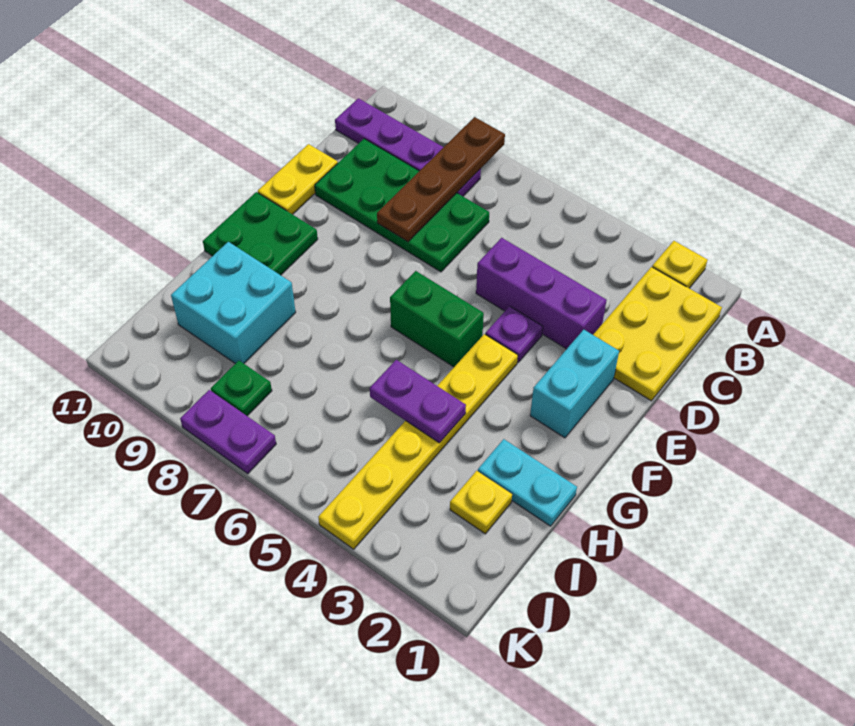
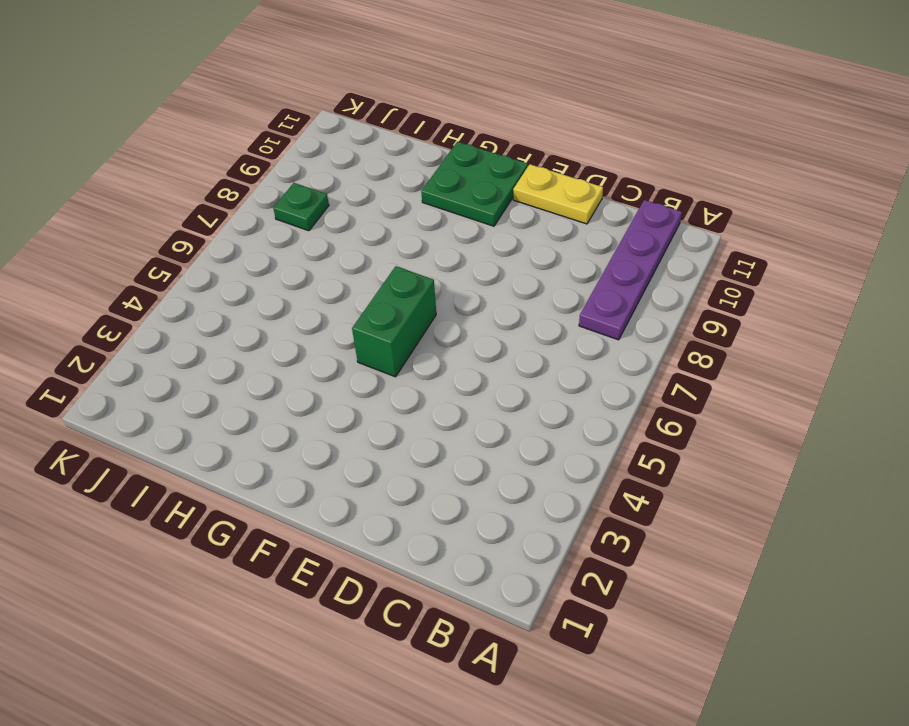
none -> yellow plate A2 level 1
none -> yellow plate B1:D2 level 1
none -> green plate C7:D10 level 1

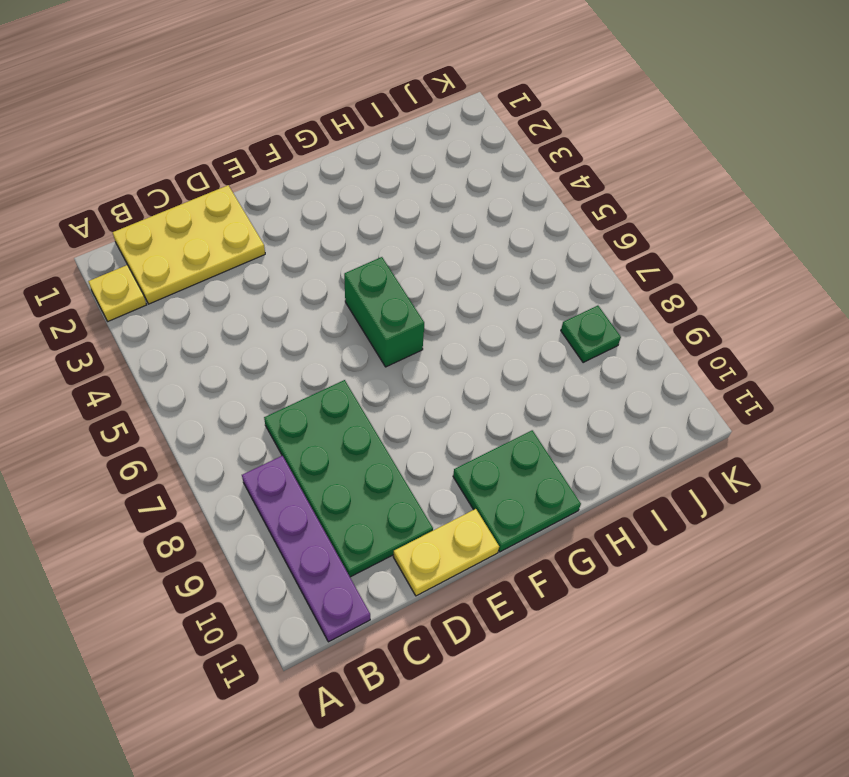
none -> purple brick D3:D5 level 1
none -> cyan brick E2:F2 level 1
none -> purple plate E4 level 1

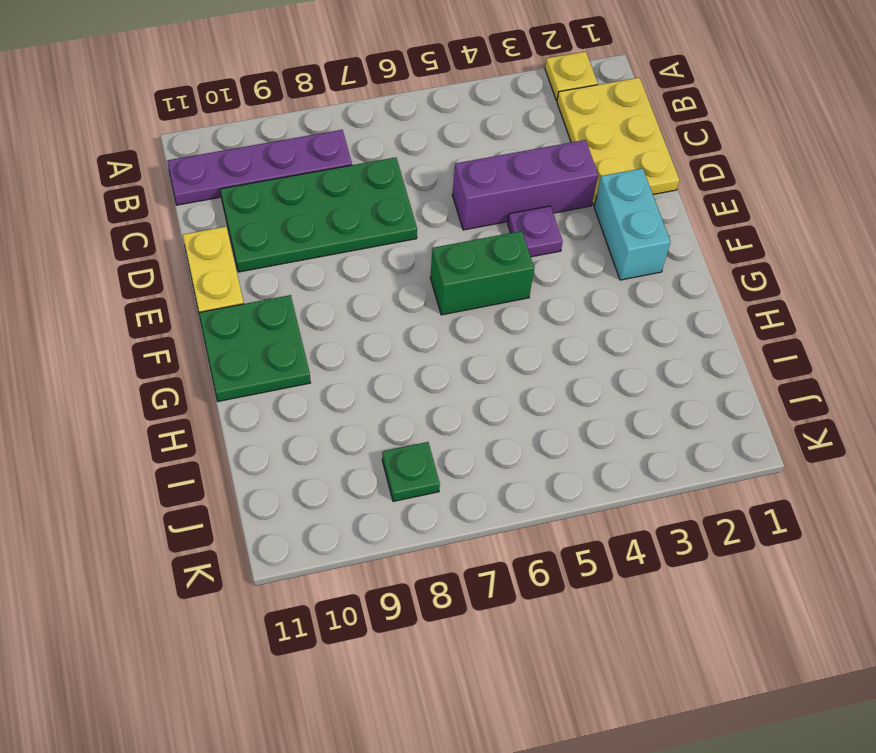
none -> yellow plate F4:K4 level 1
none -> cyan plate H1:H2 level 1
none -> cyan brick H9:I10 level 1

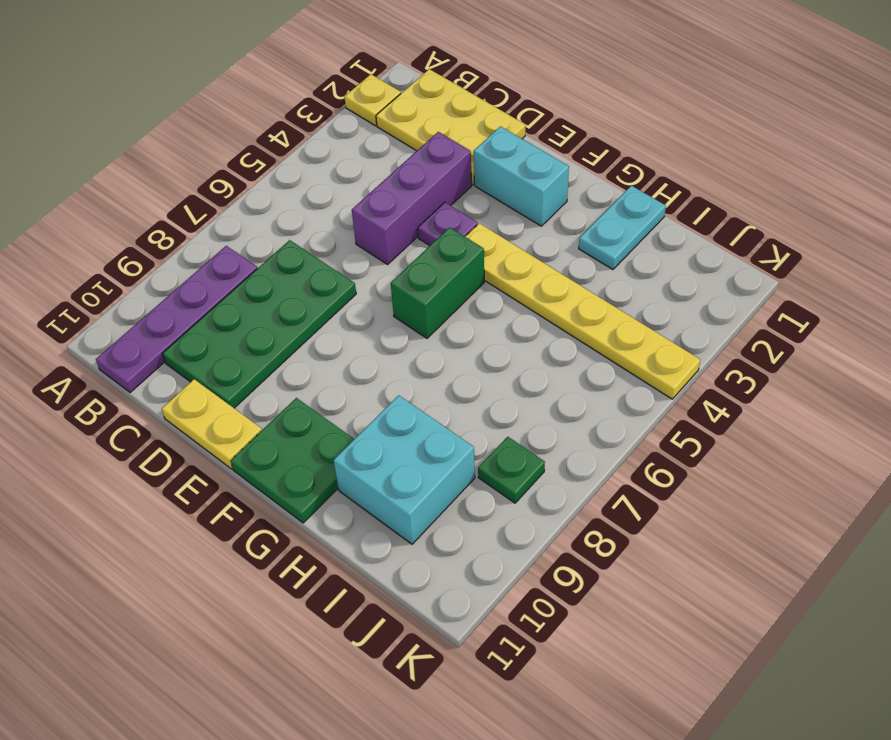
none -> yellow plate I2 level 1
none -> purple plate K7:K8 level 1
none -> brown plate A8:D8 level 2

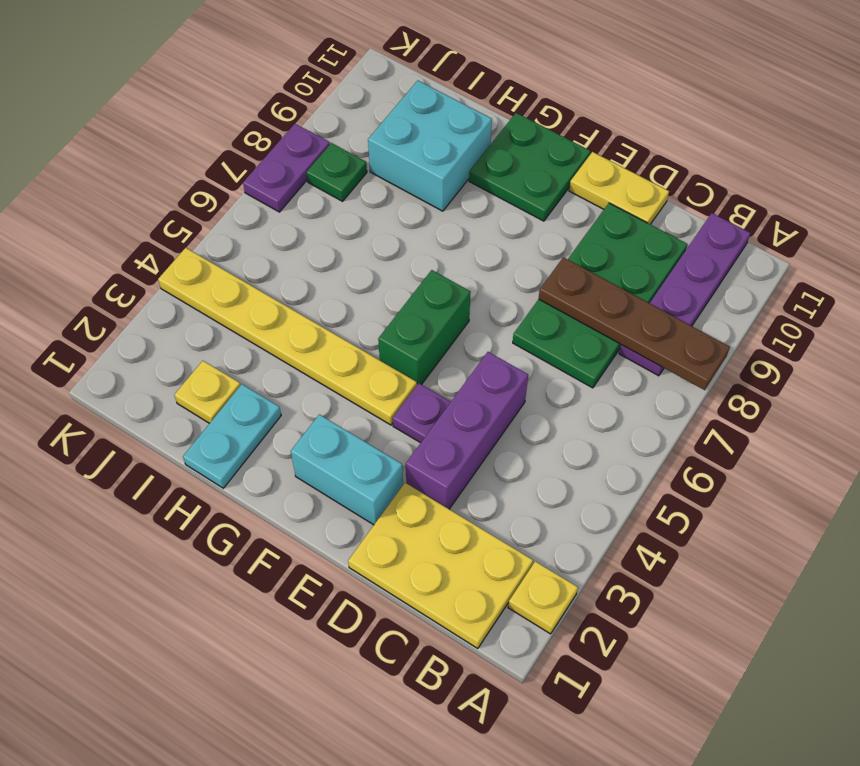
none -> purple plate H4:H5 level 2

